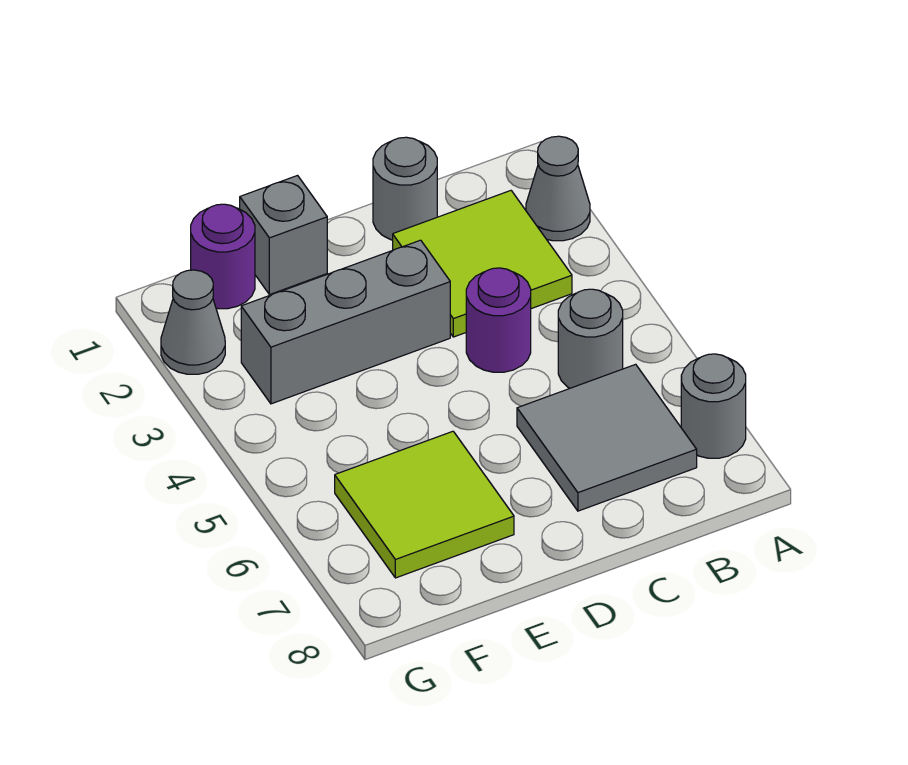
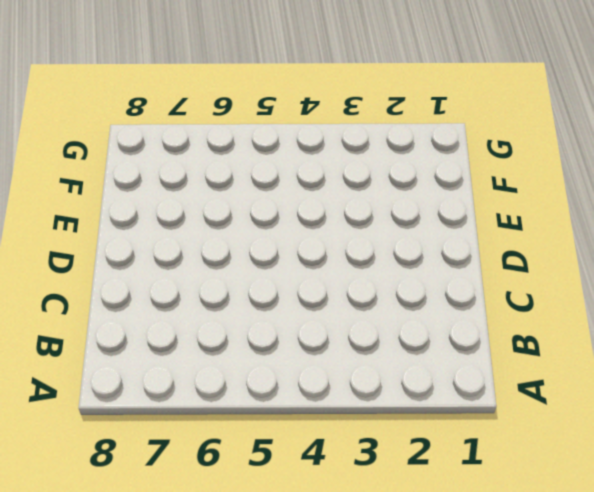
none -> grey cone A2 level 1
none -> grey round brick A7 level 1
none -> lime tile B2:C3 level 1

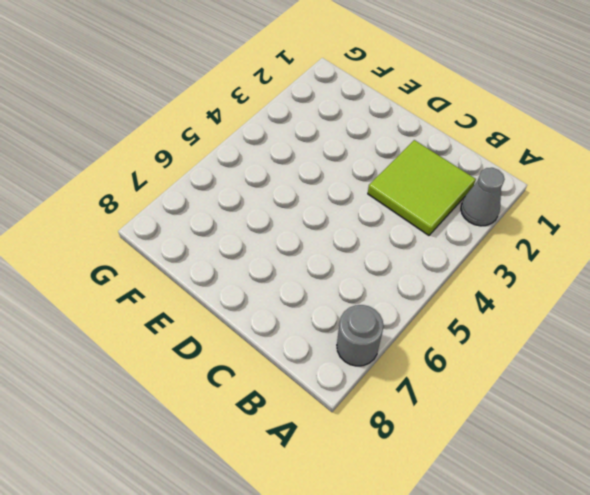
none -> grey round brick B5 level 1
none -> grey tile B6:C7 level 1
none -> grey round brick C1 level 1

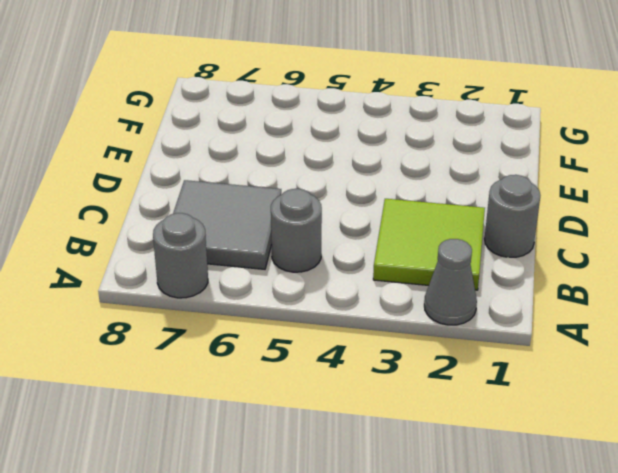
none -> purple round brick C4 level 1
none -> grey brick D3:F3 level 1
none -> grey brick E1 level 1

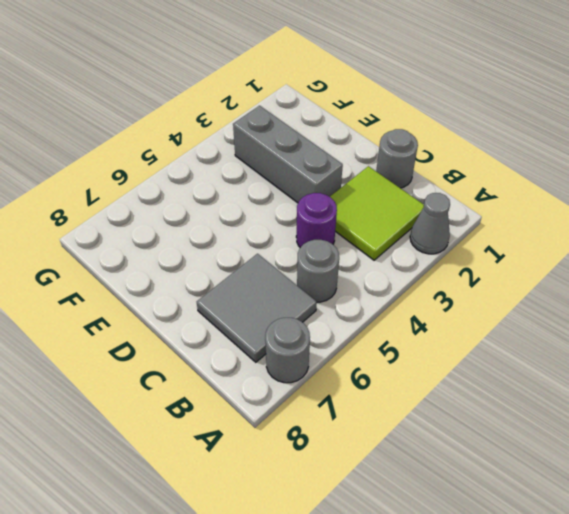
none -> grey brick E1 level 1
none -> lime tile E6:F7 level 1
none -> purple round brick F1 level 1

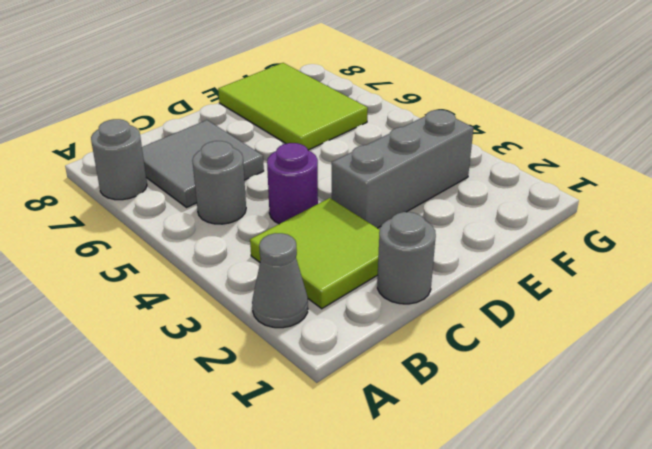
lime tile E6:F8 level 1 -> lime tile E6:F7 level 1
none -> grey brick E1 level 1
none -> purple round brick F1 level 1
none -> grey cone G2 level 1

